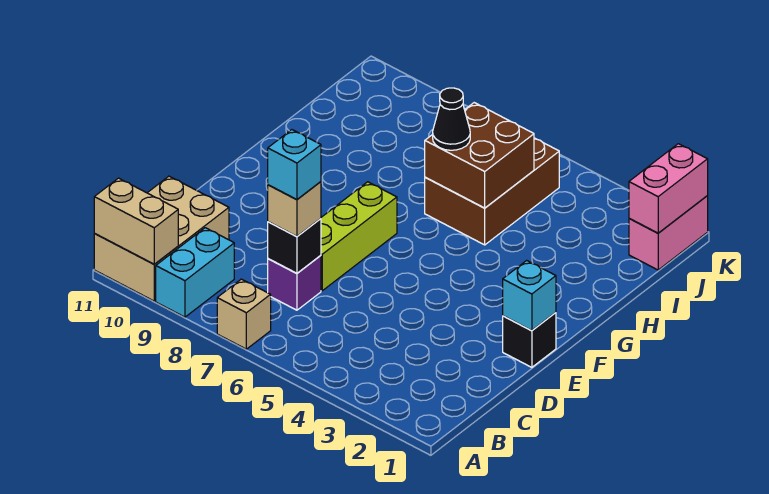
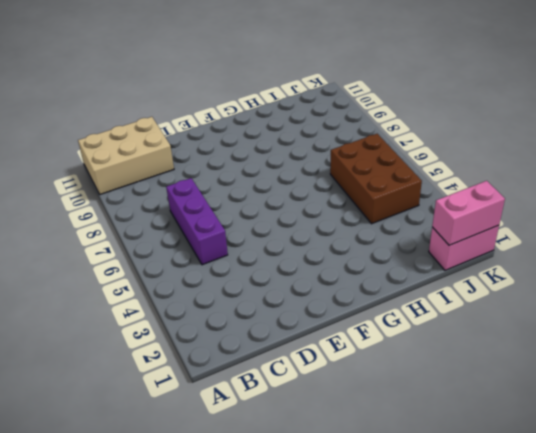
purple brick C5:C7 level 1 -> purple brick C7 level 1
brown brick I4:J6 level 1 -> brown brick H5:J6 level 1
none -> tan brick A7 level 1
none -> cyan brick A9:B9 level 1
none -> lime brick D7:F7 level 1

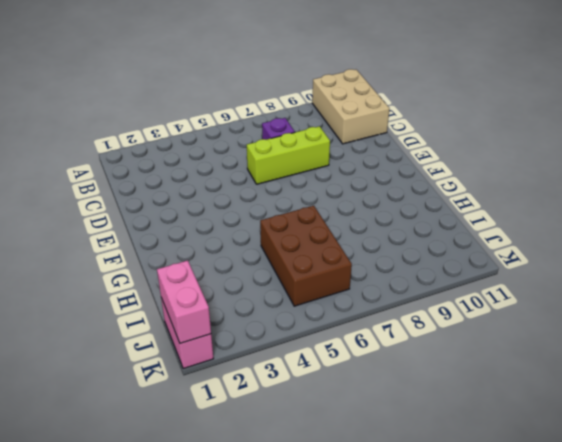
lime brick D6:D8 level 1 -> lime brick D7:F7 level 1
none -> tan brick A7 level 1
none -> cyan brick A9:B9 level 1
none -> black brick E1 level 1

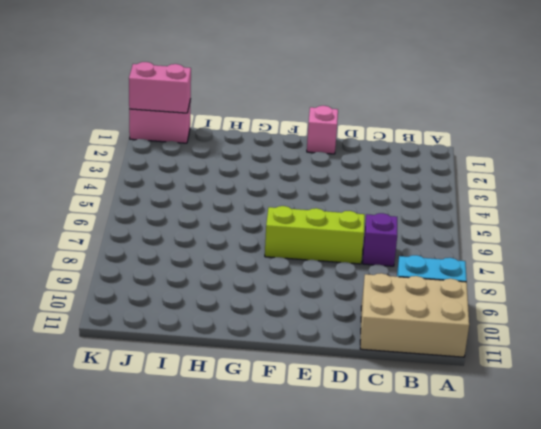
pink brick E1 level 1 -> black brick E1 level 1
none -> tan brick A7 level 1
none -> brown brick H5:J6 level 1
none -> tan brick A10:A11 level 2

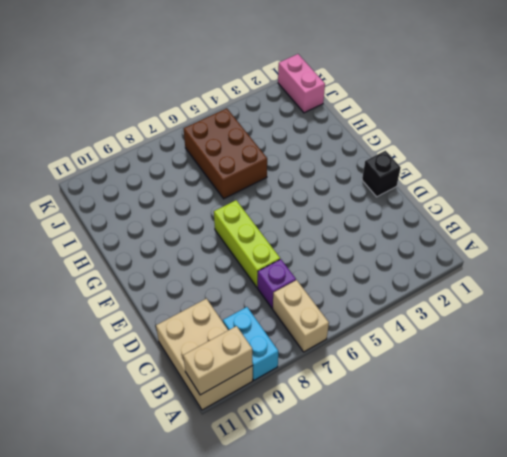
tan brick A7:B7 level 1 -> tan brick A7 level 1
none -> black brick C7 level 2
none -> cyan brick E1 level 2
none -> brown brick H5:I6 level 2

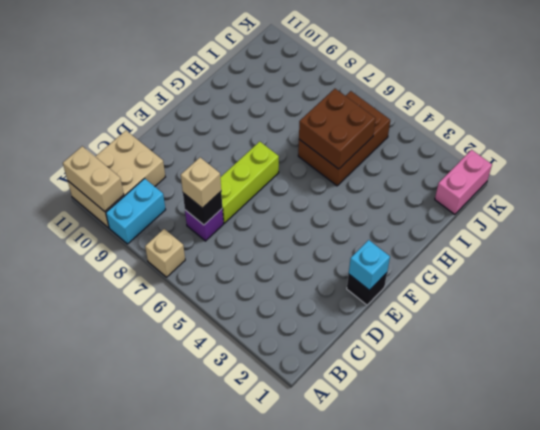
none -> pink brick J1:K1 level 2
none -> black cone H6 level 3
none -> cyan brick C7 level 4

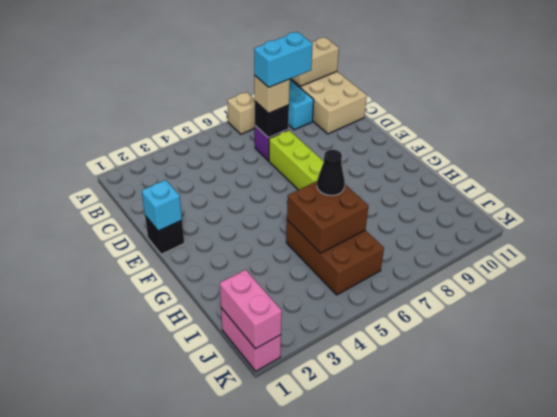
cyan brick C7:C8 level 4 -> cyan brick C7 level 4

